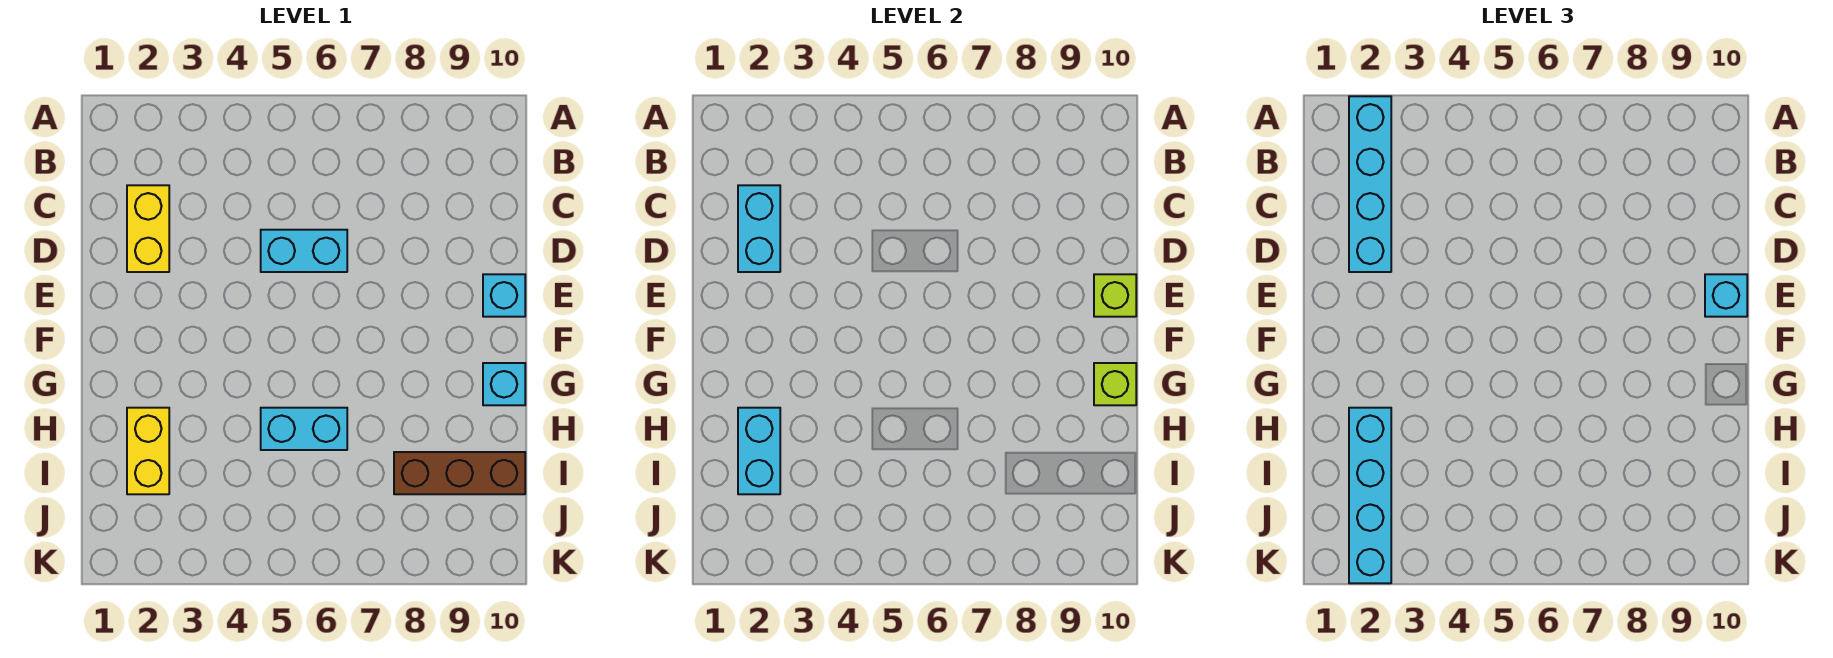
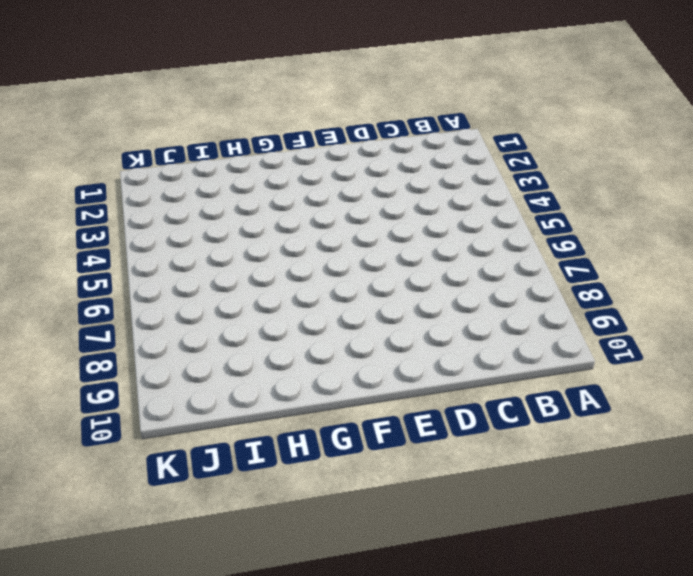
none -> yellow brick C2:D2 level 1
none -> cyan brick D5:D6 level 1
none -> cyan brick E10 level 1

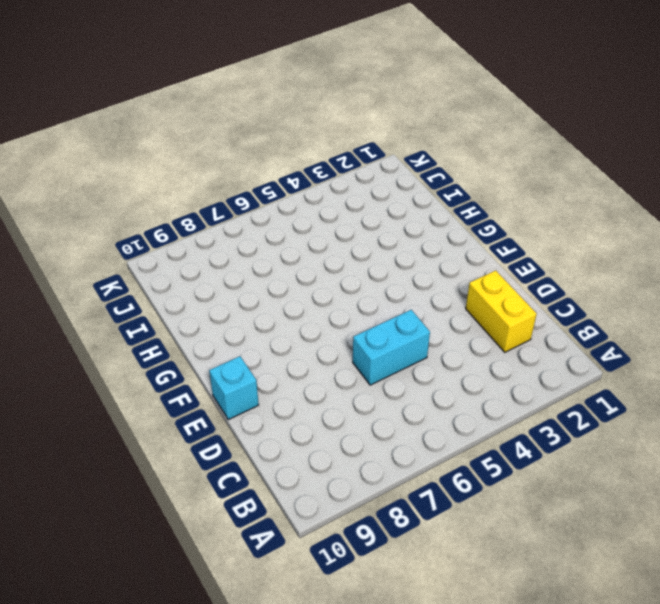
none -> cyan brick G10 level 1
none -> yellow brick H2:I2 level 1
none -> cyan brick H5:H6 level 1

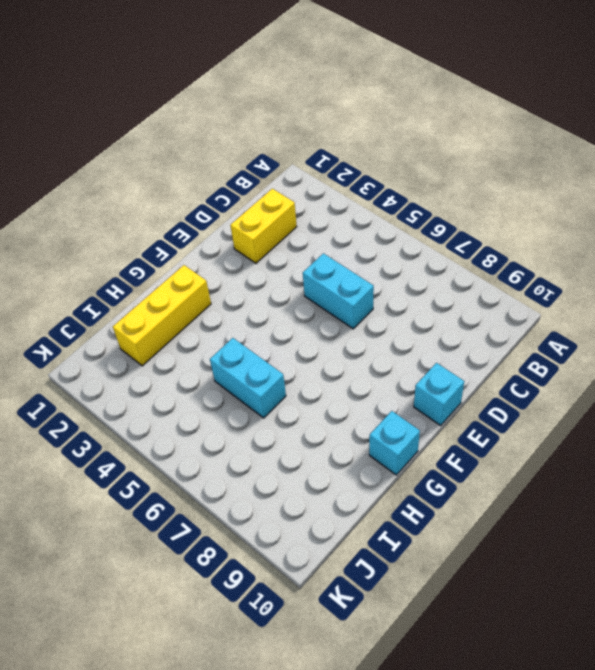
yellow brick G2:I2 level 1 -> yellow brick H2:I2 level 1
none -> brown brick I8:I10 level 1
none -> cyan brick C2:D2 level 2
none -> lime brick E10 level 2

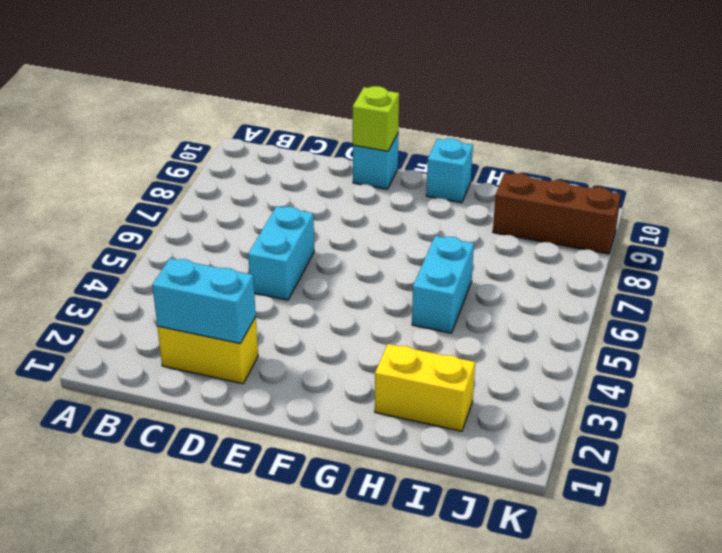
brown brick I9:K9 level 1 -> brown brick I8:I10 level 1
none -> lime brick G10 level 2
none -> cyan brick H2:I2 level 2
none -> cyan brick A2:D2 level 3

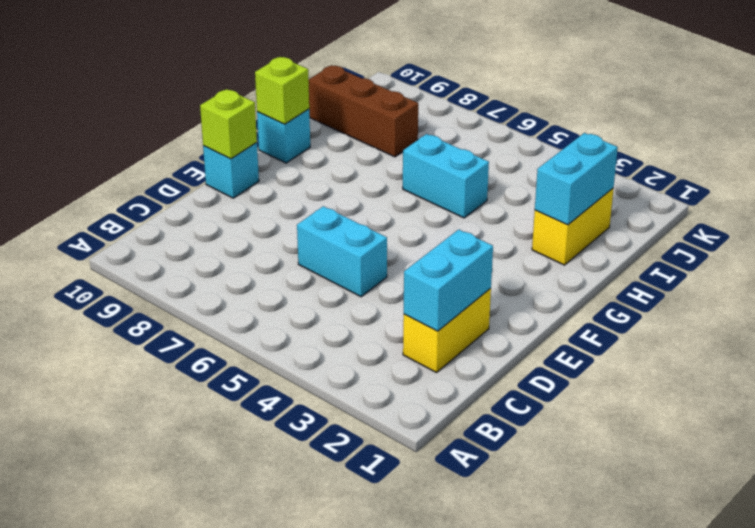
none -> cyan brick A2:D2 level 3
none -> cyan brick E10 level 3
none -> cyan brick H2:K2 level 3

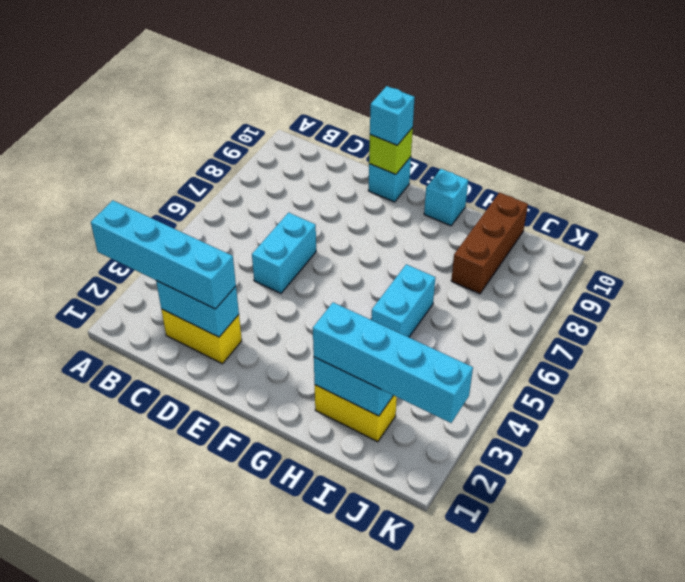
none -> lime brick G10 level 2

